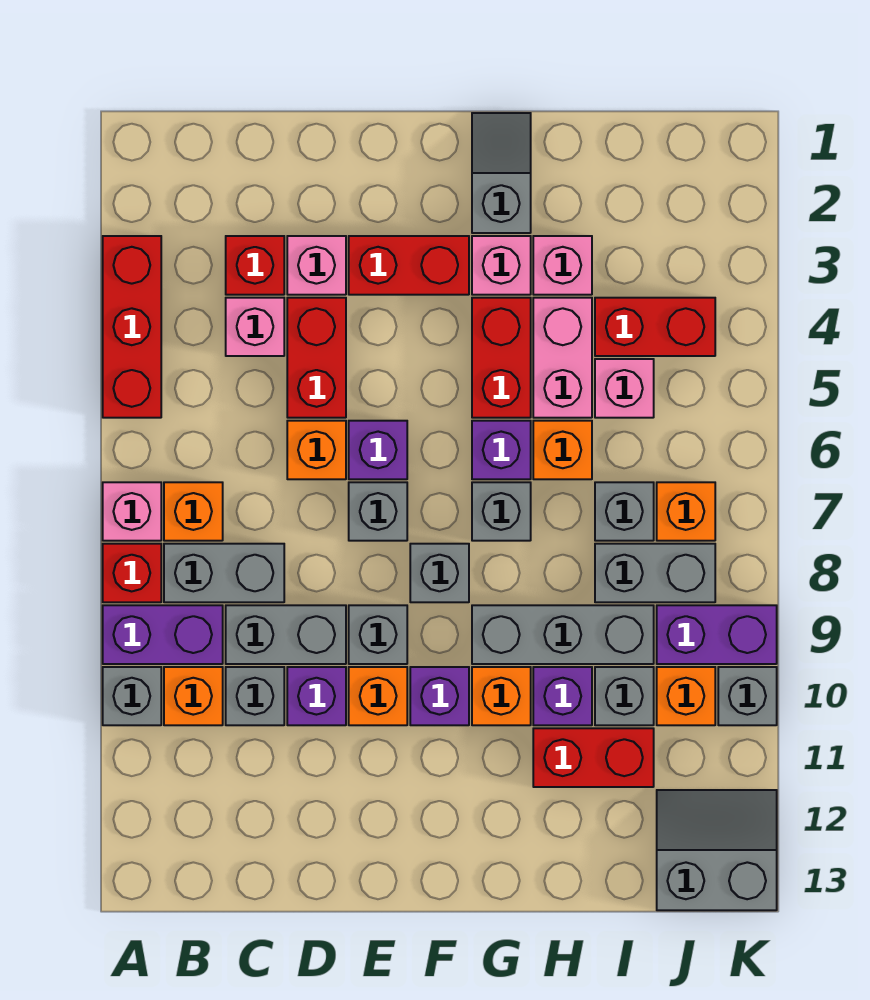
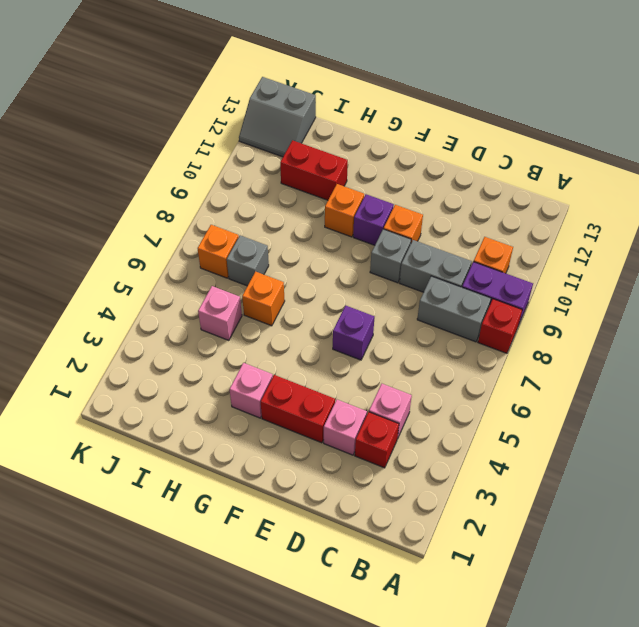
none -> red brick A3:A5 level 1
none -> pink brick A7 level 1
none -> grey brick A10 level 1
none -> orange brick B7 level 1

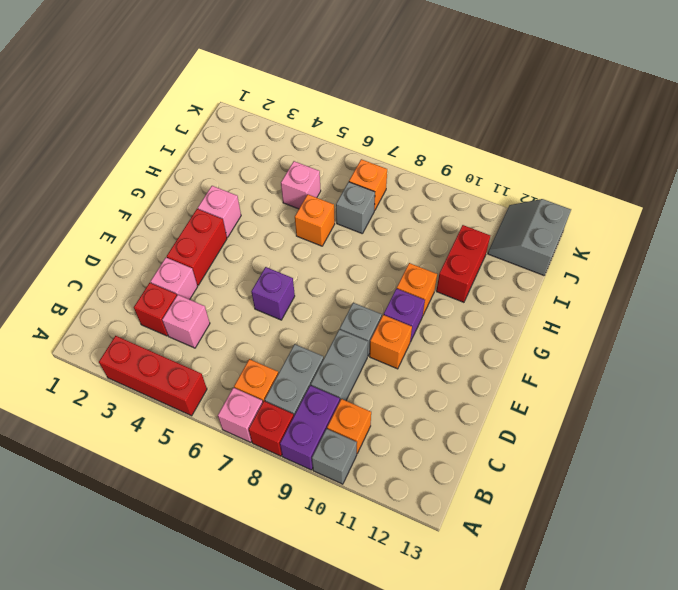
none -> grey brick C10 level 1
none -> red brick D4:D5 level 1
none -> orange brick D6 level 1
none -> purple brick D10 level 1

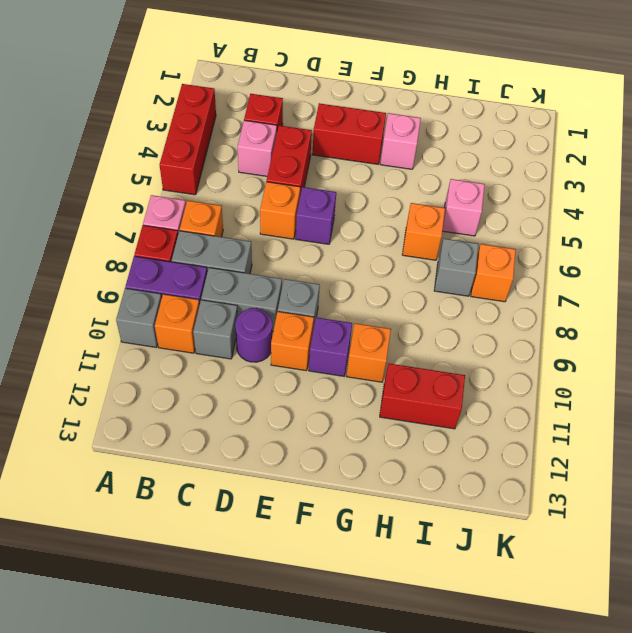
purple round brick D10 level 1 -> purple brick D10 level 1
none -> pink brick D3 level 1
none -> grey brick E7 level 1
none -> grey brick F8 level 1
none -> grey slope G1:G2 level 1 top 2

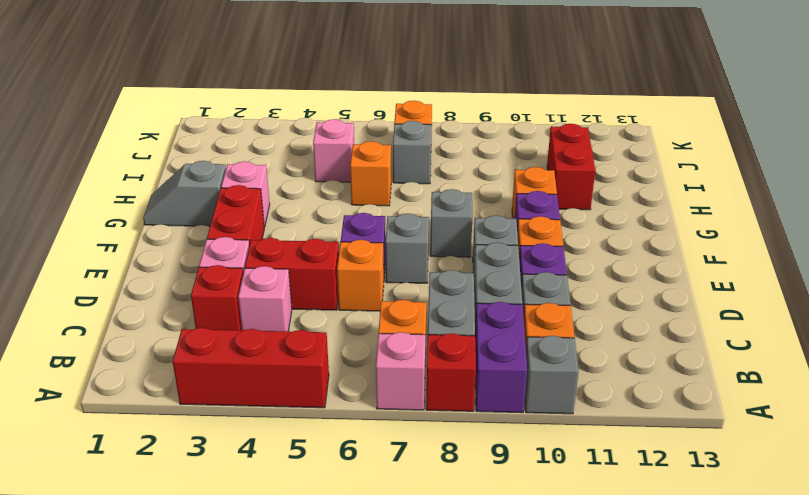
none -> red brick G4:G5 level 1
none -> purple brick G6 level 1
none -> grey brick G7 level 1
none -> grey brick G9:I9 level 1

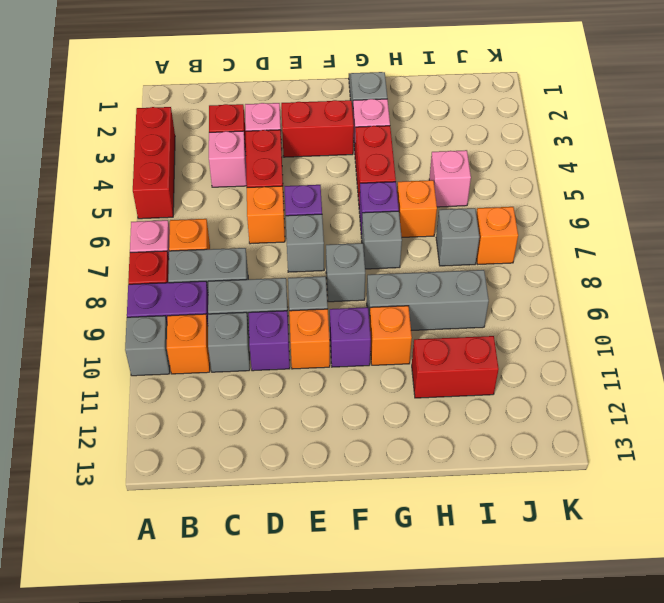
none -> pink brick H3 level 1
none -> pink brick H4:H5 level 1
none -> purple brick H10 level 1
none -> red brick I4:J4 level 1

